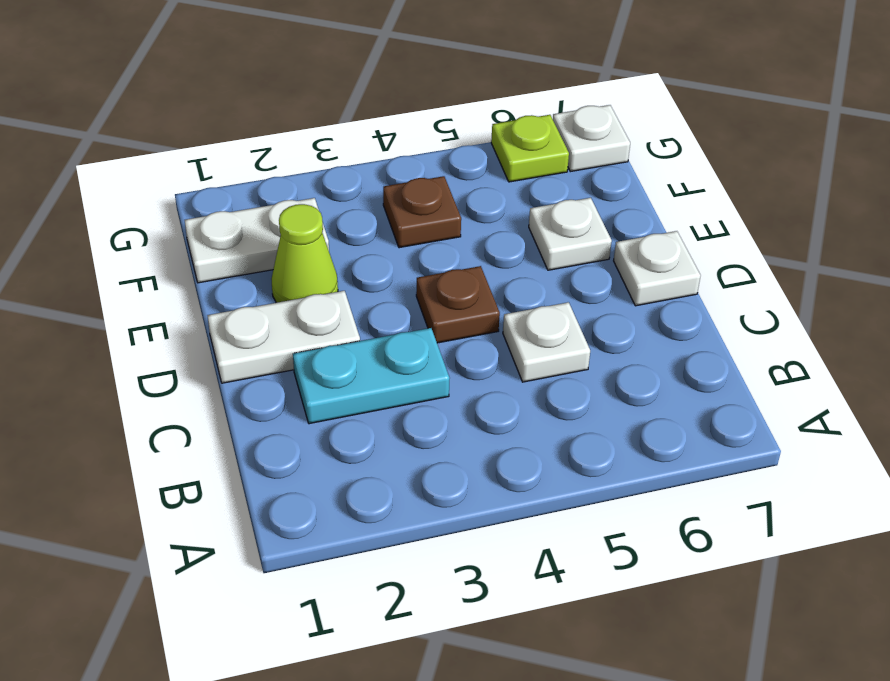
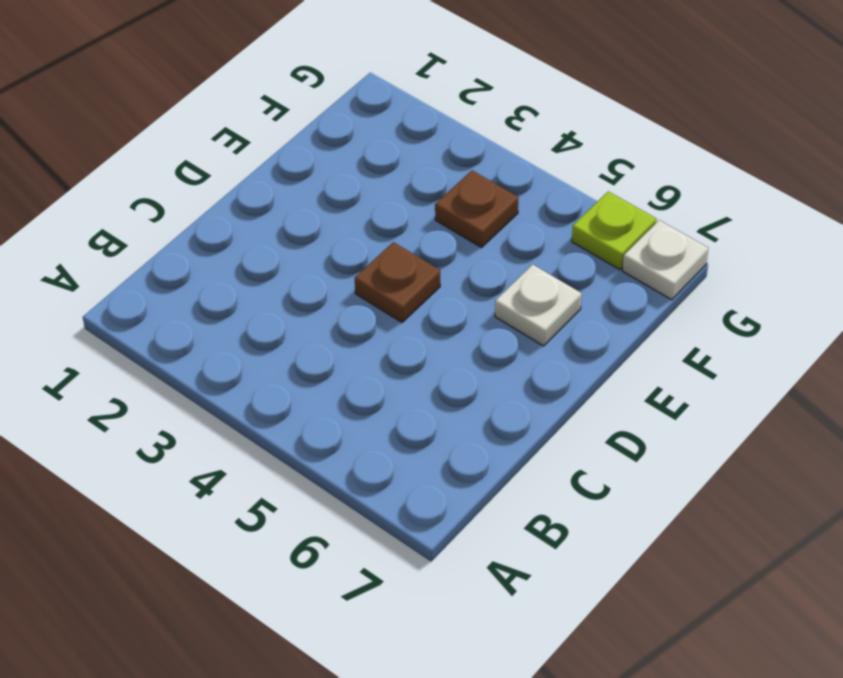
none -> cyan plate C2:C3 level 1
none -> white plate C5 level 1

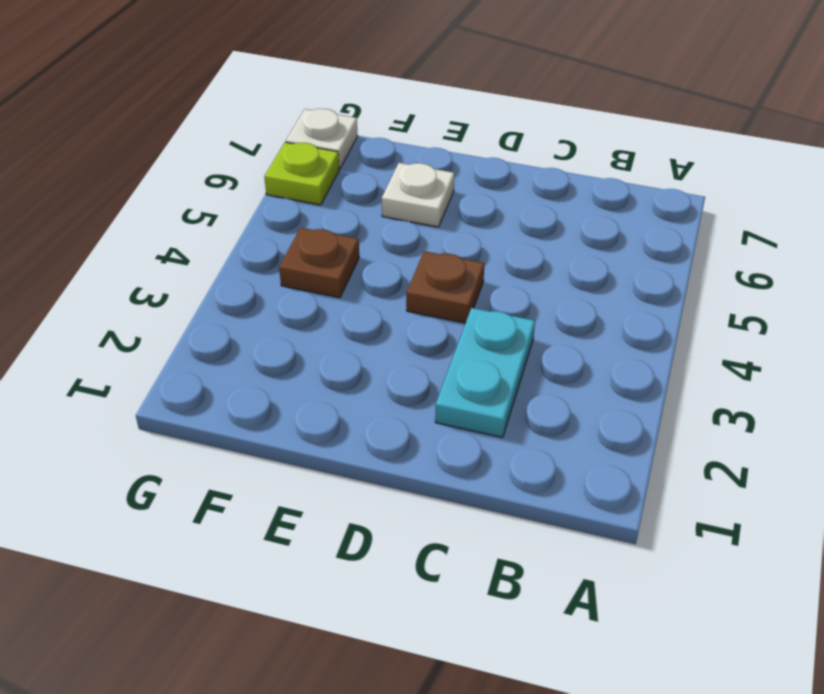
none -> white plate C5 level 1
none -> white plate D1:D2 level 1

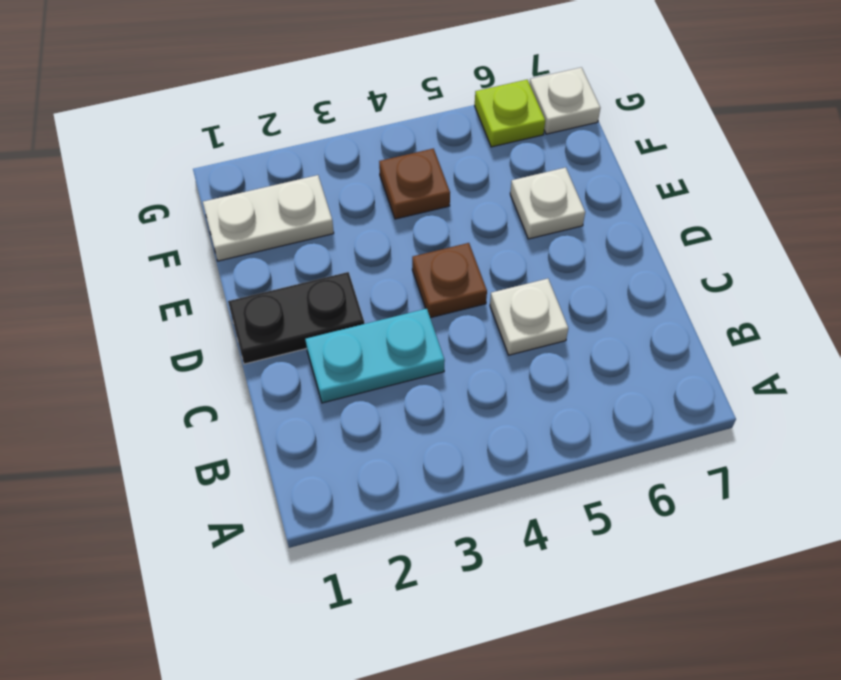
black plate D1:D2 level 1 -> white plate D1:D2 level 1
none -> white plate D7 level 1
none -> lime cone E2 level 1

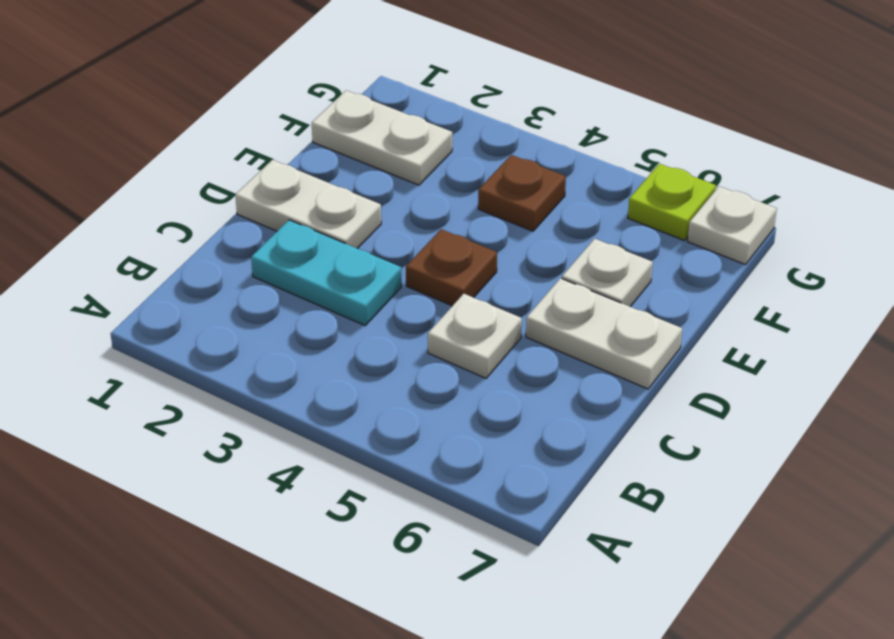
white plate D6:D7 level 1 -> white plate D7 level 1
none -> lime cone E2 level 1

